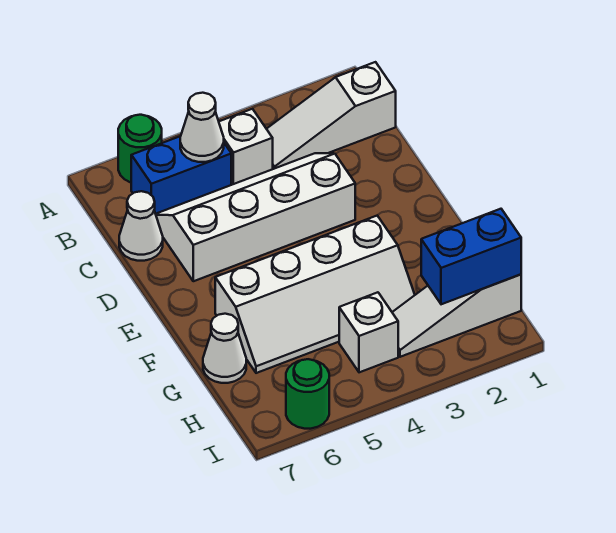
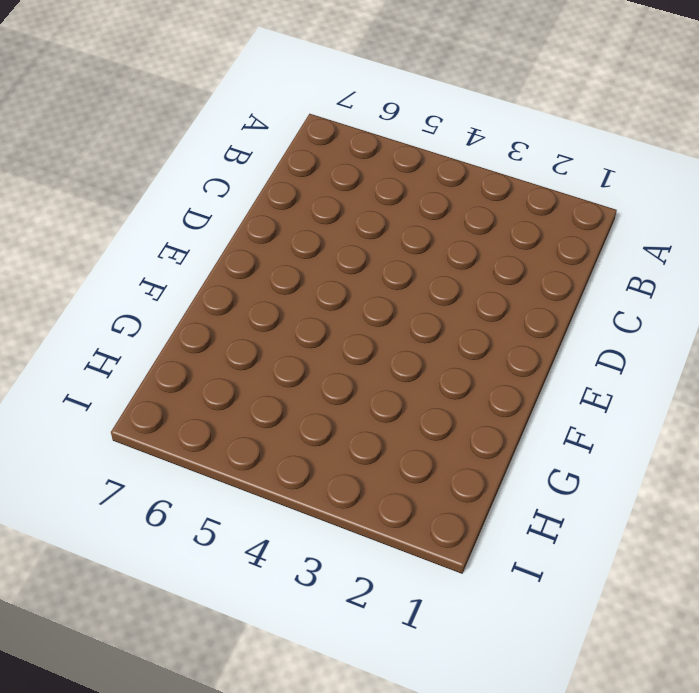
none -> green round brick A6 level 1
none -> white slope B1:B3 level 1 top 1
none -> white brick B4 level 1

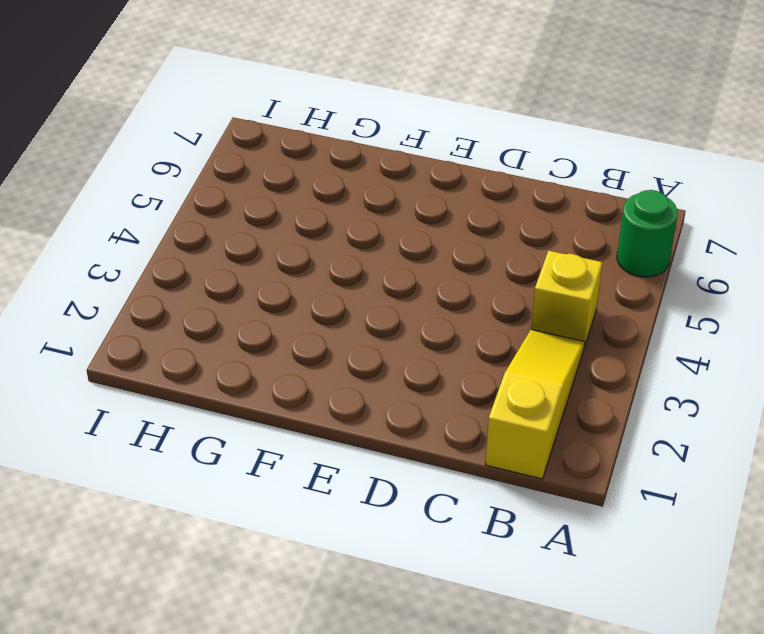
yellow slope B1:B3 level 1 top 1 -> white slope B1:B3 level 1 top 1
yellow brick B4 level 1 -> white brick B4 level 1
none -> blue brick B5:B6 level 1
none -> white slope C3:D6 level 1 top D
none -> white cone C7 level 1

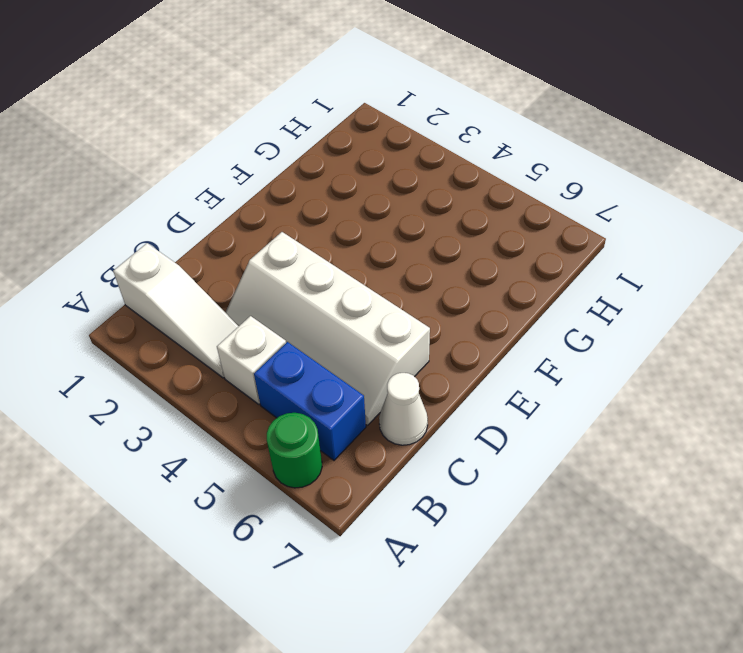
none -> white slope F3:G6 level 1 top F
none -> white cone G7 level 1
none -> white slope H1:H3 level 1 top 1

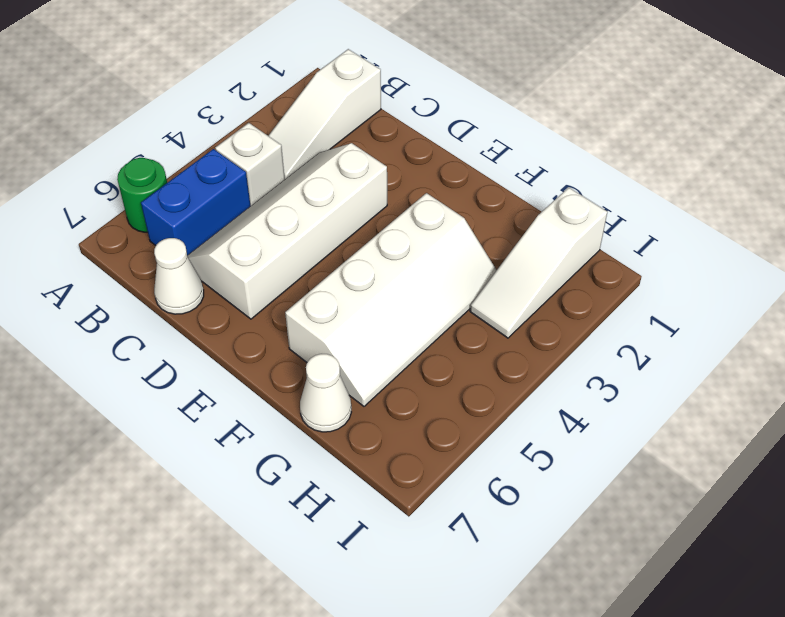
none -> white brick H4 level 1
none -> green round brick I6 level 1
none -> white cone B5 level 2

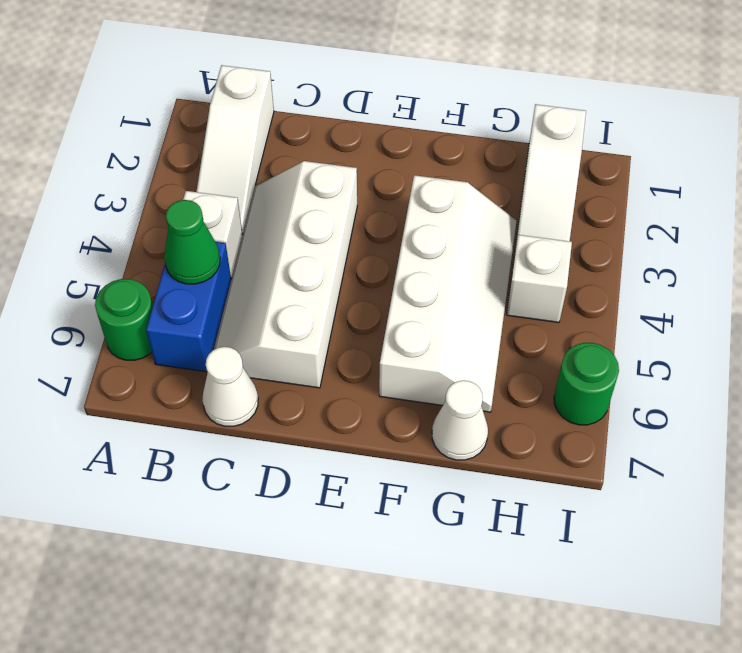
green cone B5 level 2 -> white cone B5 level 2
none -> blue brick H1:H2 level 2

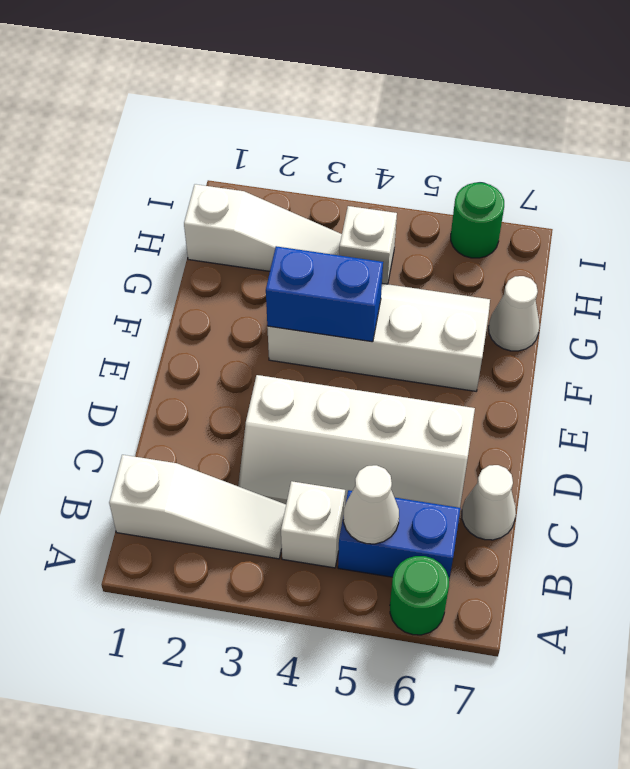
blue brick F3:F4 level 2 -> blue brick H1:H2 level 2

